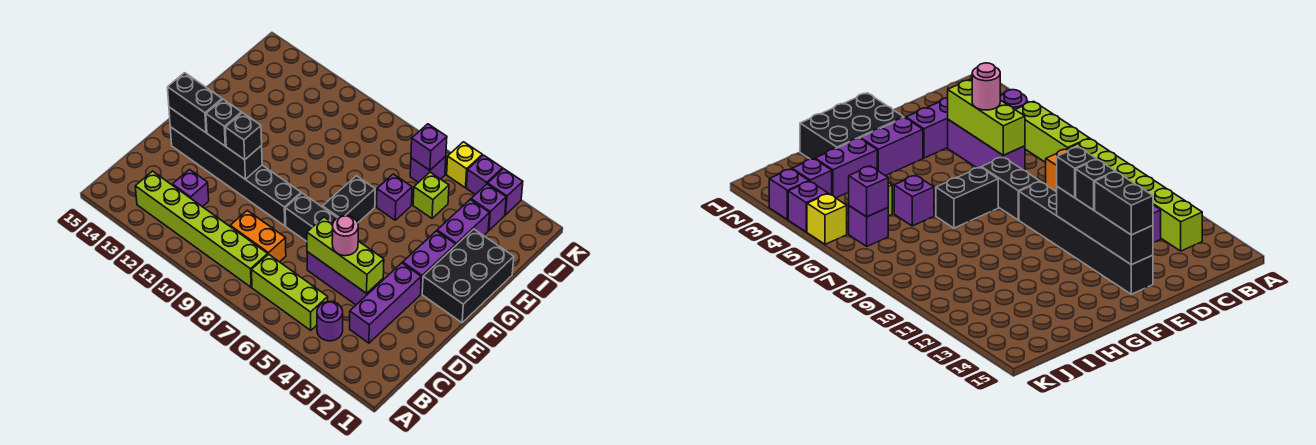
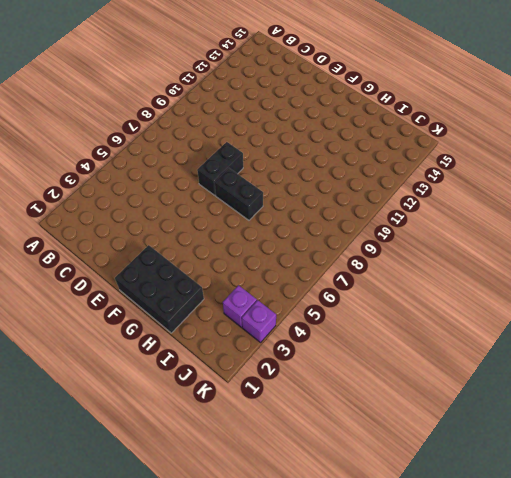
none -> purple round brick B4 level 1
none -> lime brick B5:B7 level 1
none -> lime brick B8:B13 level 1

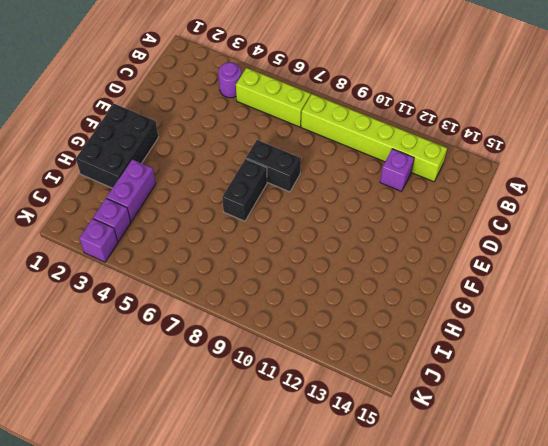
none -> purple brick C3:E3 level 1
none -> orange brick C8:C9 level 1
none -> purple brick D4:D6 level 1

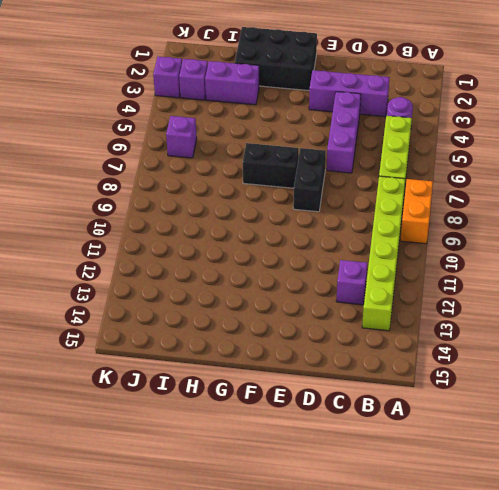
orange brick A8:A9 level 1 -> orange brick C8:C9 level 1
none -> black brick E9:E14 level 1
none -> purple brick F3:G3 level 1
none -> purple brick H6 level 1

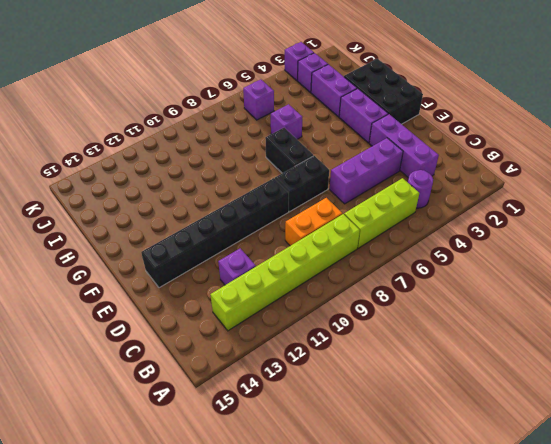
none -> lime brick I5 level 1
none -> purple brick K4 level 1
none -> yellow brick K5 level 1

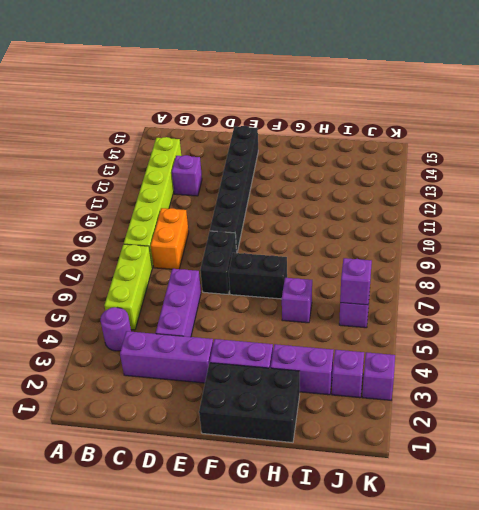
none -> lime brick I5 level 1
none -> purple brick K4 level 1
none -> yellow brick K5 level 1

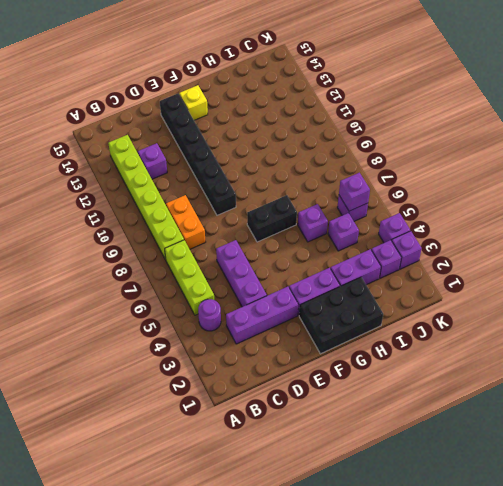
yellow brick F14 level 1 -> yellow brick K5 level 1
purple brick I5 level 1 -> lime brick I5 level 1
none -> black brick E7:E8 level 1
none -> lime brick D4:D6 level 2
none -> black brick E11:E14 level 2

